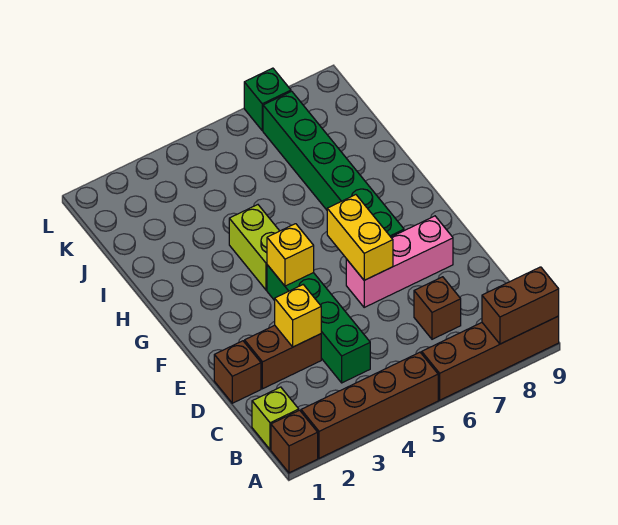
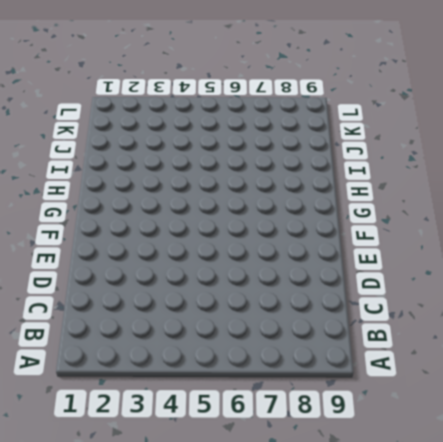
none -> brown brick A1 level 1
none -> brown brick A2:A5 level 1
none -> brown brick A6:A9 level 1

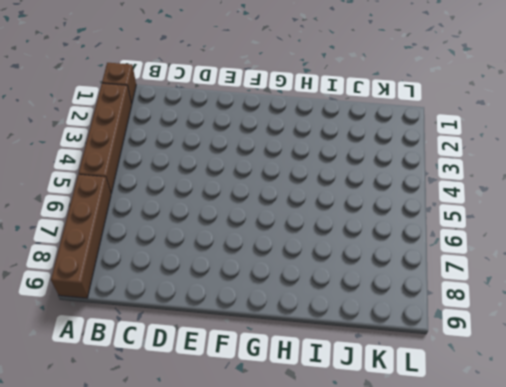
none -> lime brick B1 level 1
none -> green brick C4:F4 level 1
none -> brown brick C7 level 1

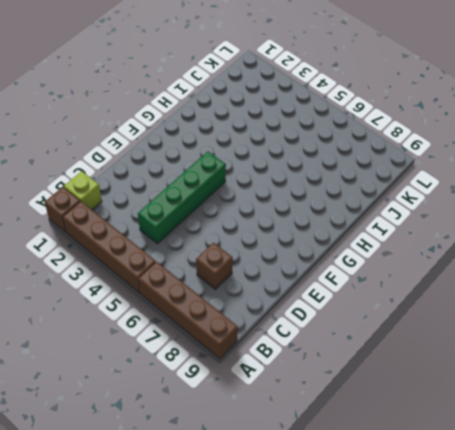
none -> brown brick D1 level 1
none -> brown brick D2:D3 level 1
none -> pink brick E6:E8 level 1

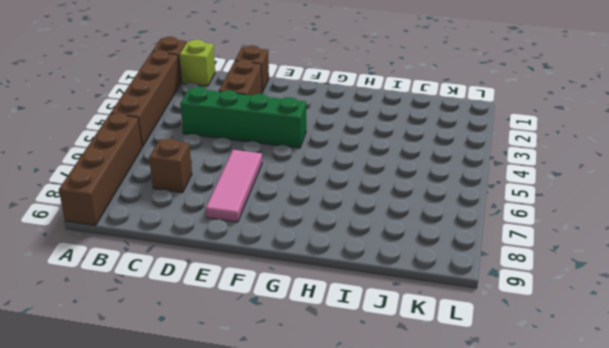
pink tile E6:E8 level 1 -> pink brick E6:E8 level 1
none -> green brick F7:K7 level 1
none -> lime brick G4:H4 level 1
none -> green brick L7 level 1

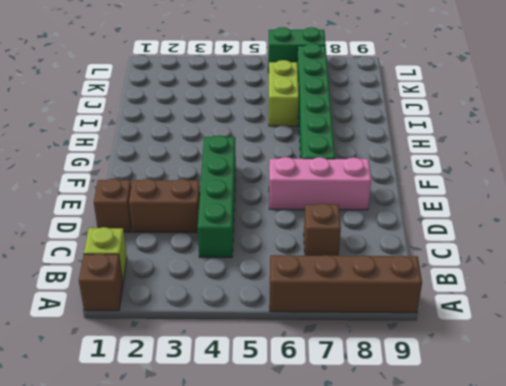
lime brick I6:J6 level 1 -> lime brick G4:H4 level 1
green brick L6:L7 level 1 -> green brick L7 level 1
none -> brown brick A2:A5 level 1
none -> brown brick A8:A9 level 2
none -> yellow brick D3 level 2

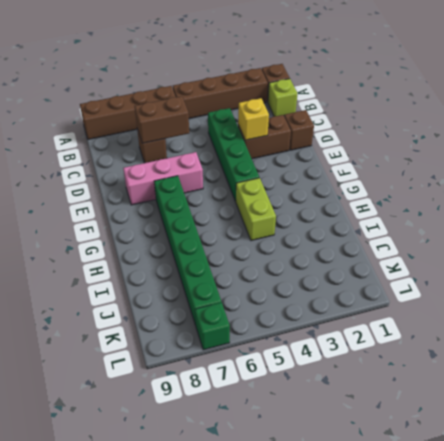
brown brick C6:C7 level 2 -> brown brick A8:A9 level 2
none -> yellow brick E6:F6 level 2
none -> yellow brick F4 level 2

